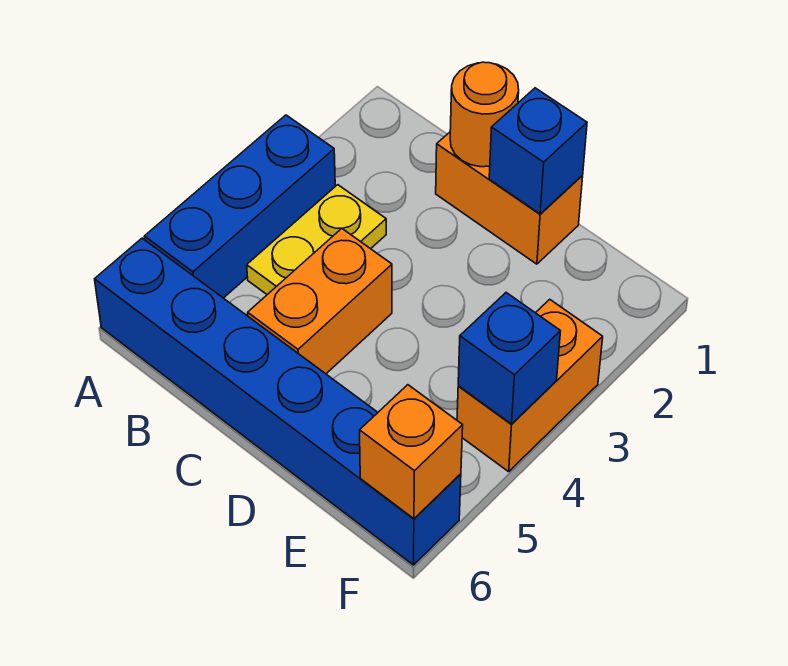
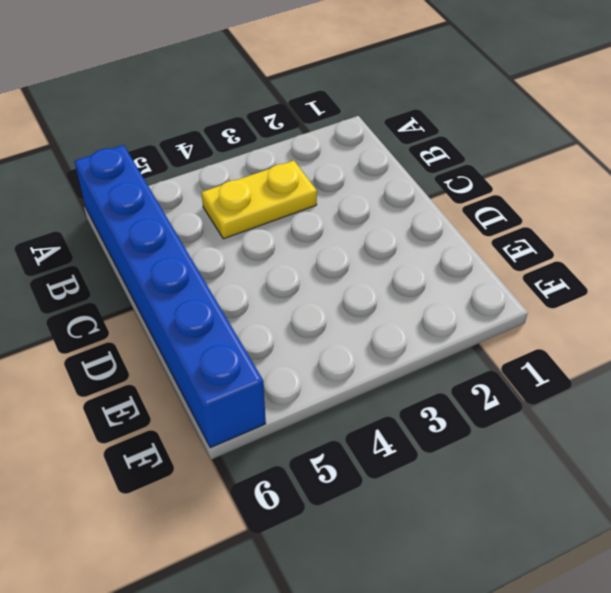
none -> blue brick A3:A5 level 1
none -> orange brick C1:D1 level 1

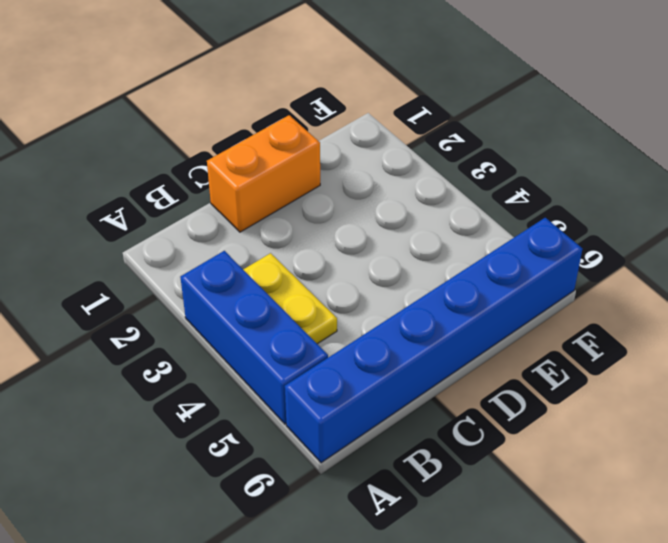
none -> orange brick C4:C5 level 1
none -> orange brick F3:F4 level 1

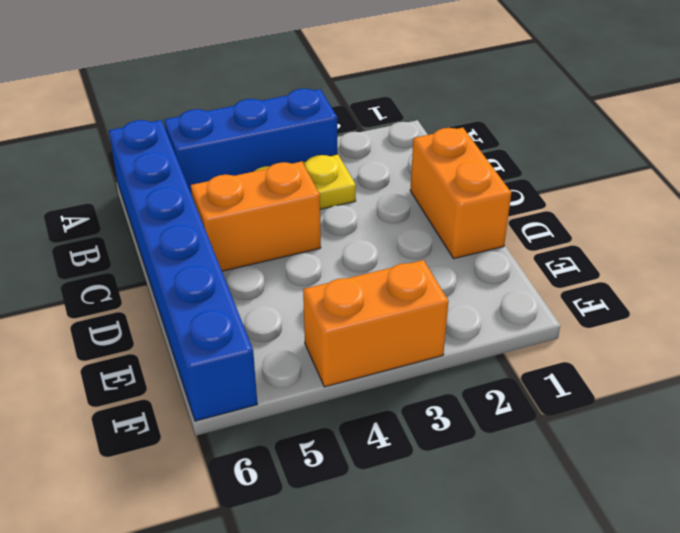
none -> orange round brick C1 level 2
none -> blue brick D1 level 2

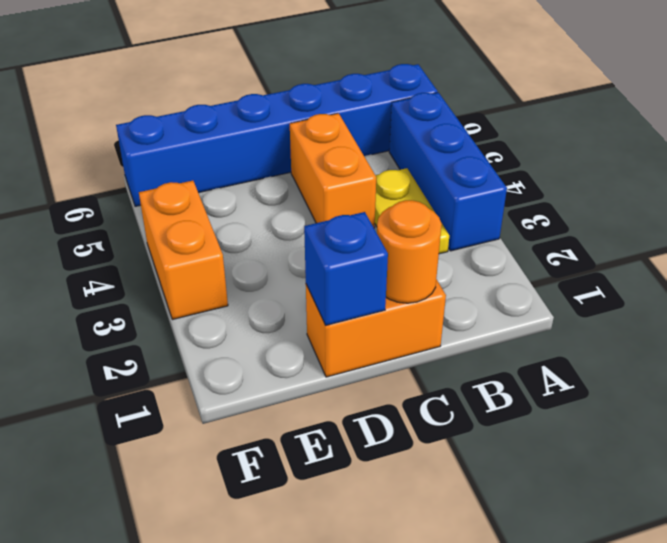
none -> blue brick F4 level 2
none -> orange brick F6 level 2

